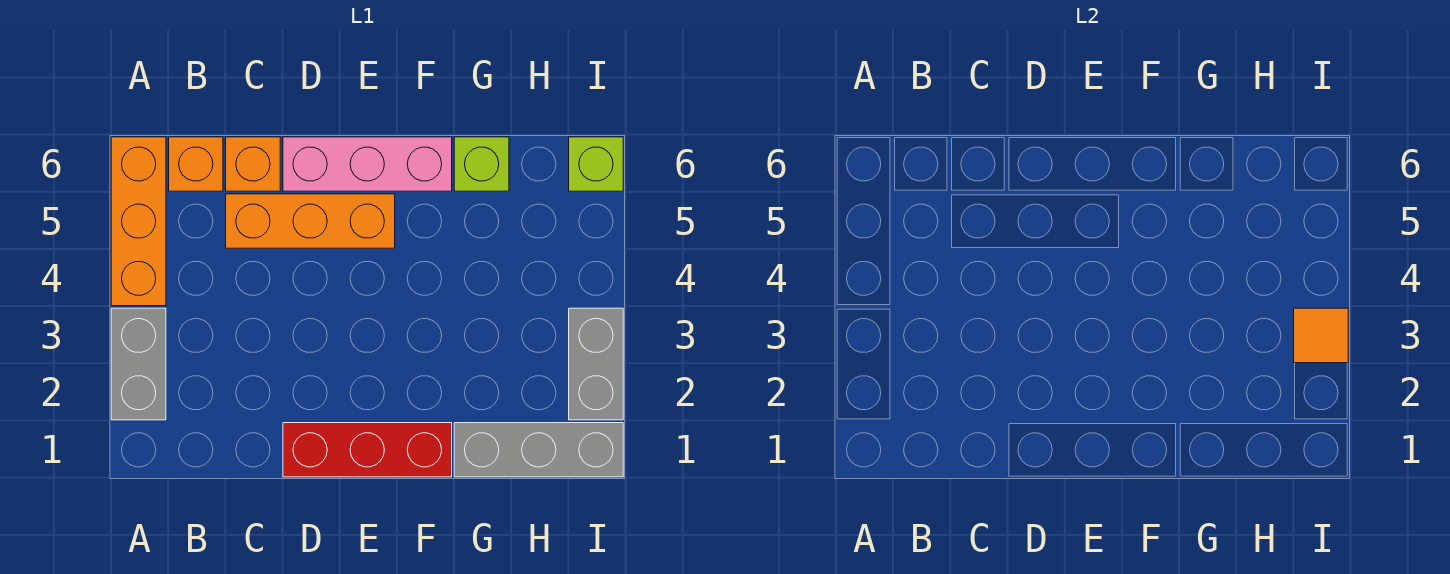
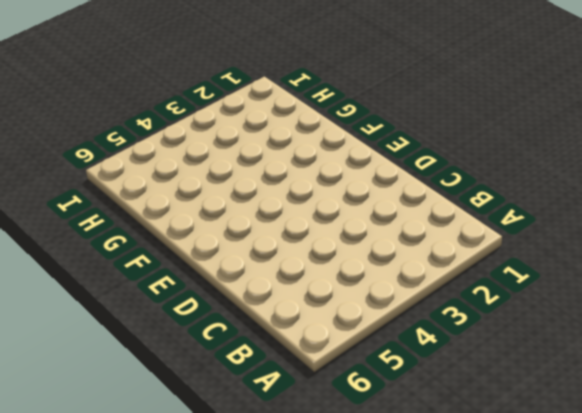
none -> grey brick A2:A3 level 1
none -> orange brick A4:A6 level 1
none -> orange brick B6 level 1

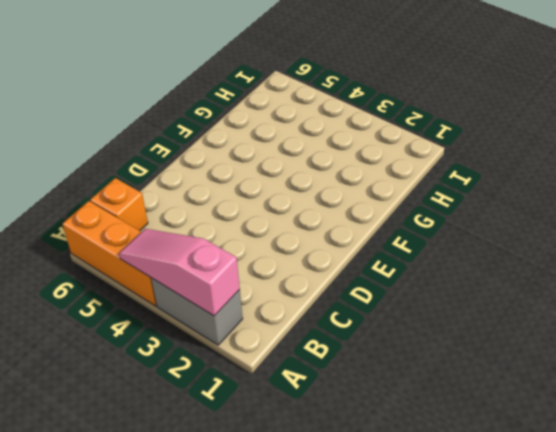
pink slope A2:A4 level 2 top 2 -> none
none -> orange brick C5:E5 level 1
none -> orange brick C6 level 1
none -> red brick D1:F1 level 1

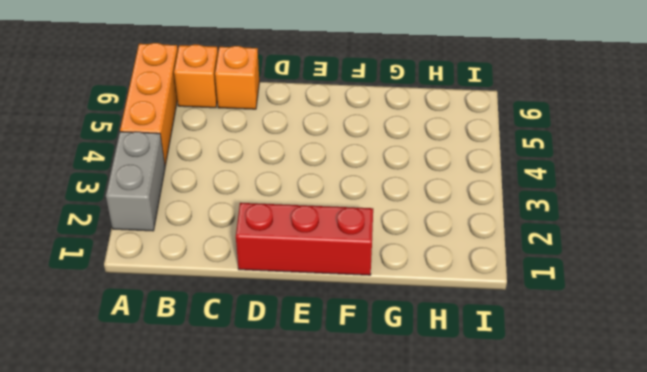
none -> orange brick C5:E5 level 1
none -> pink brick D6:F6 level 1
none -> grey brick G1:I1 level 1

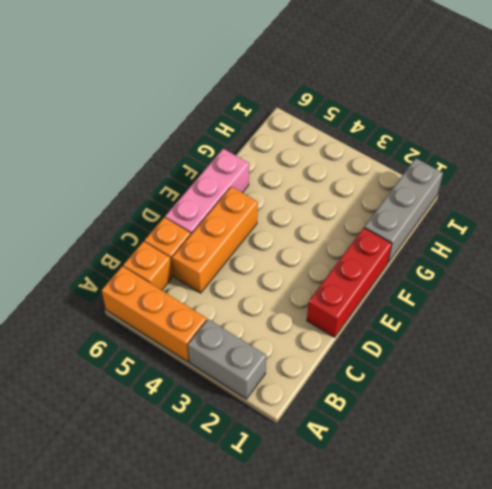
none -> lime brick G6 level 1
none -> grey brick I2:I3 level 1
none -> lime brick I6 level 1

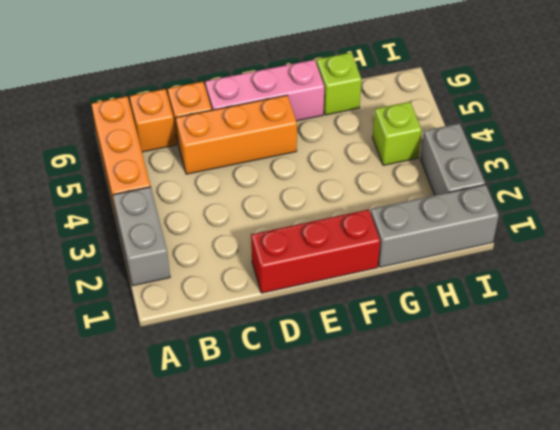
lime brick H4 level 1 -> lime brick I6 level 1
none -> orange tile I3 level 2

